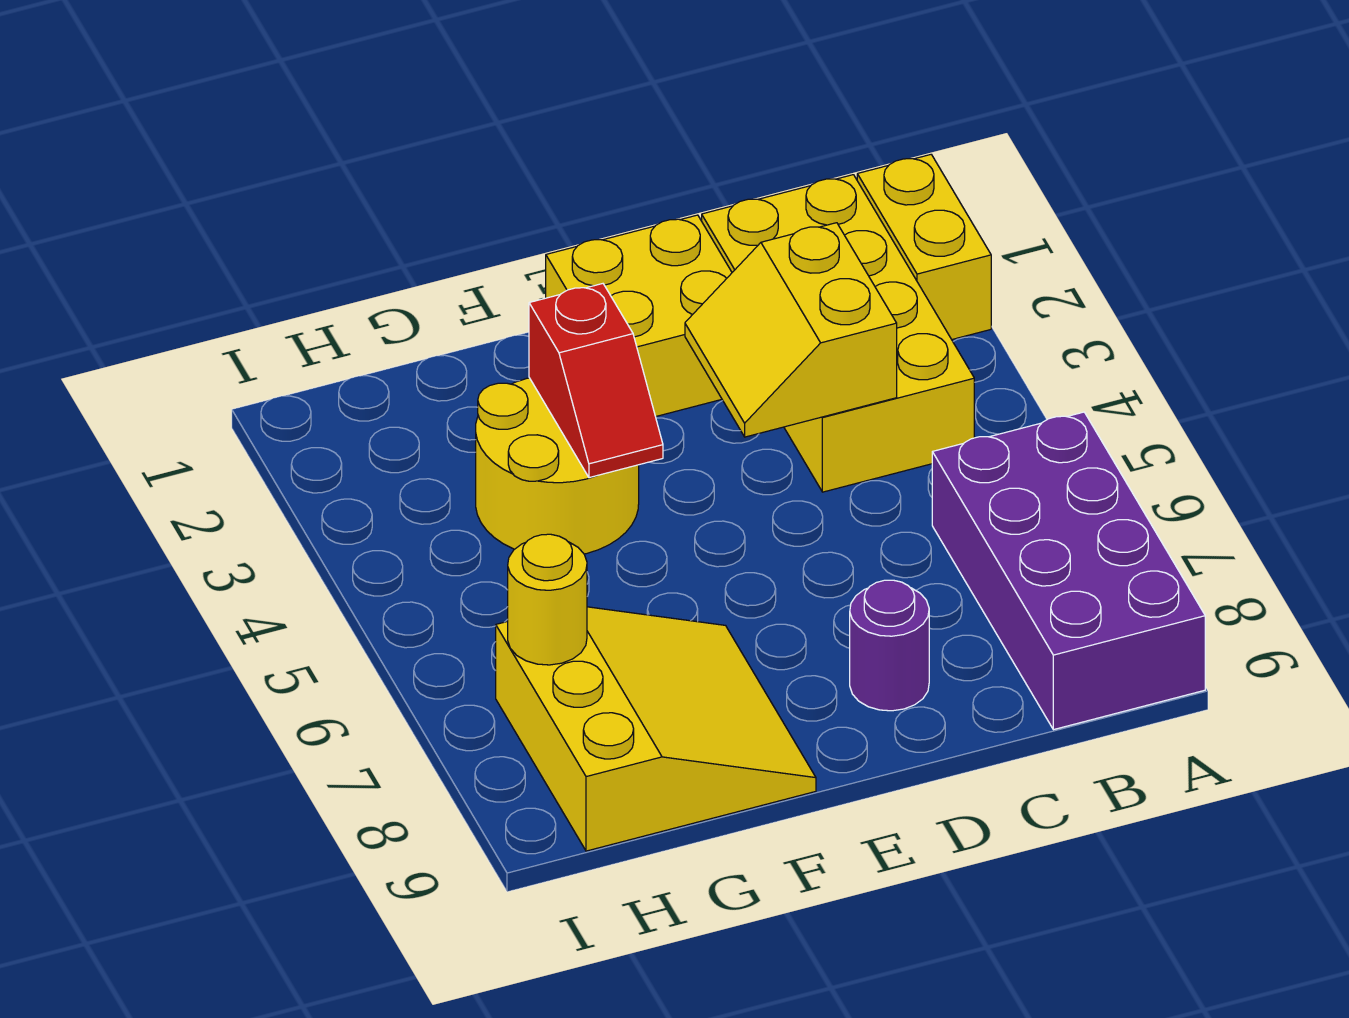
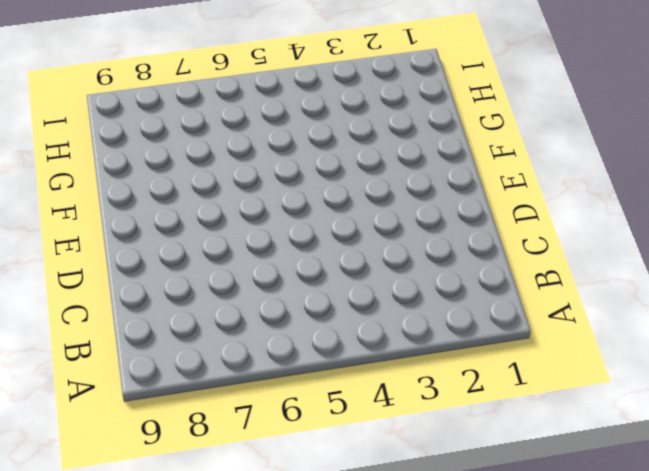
none -> yellow brick A1:A2 level 1
none -> purple brick A6:B9 level 1

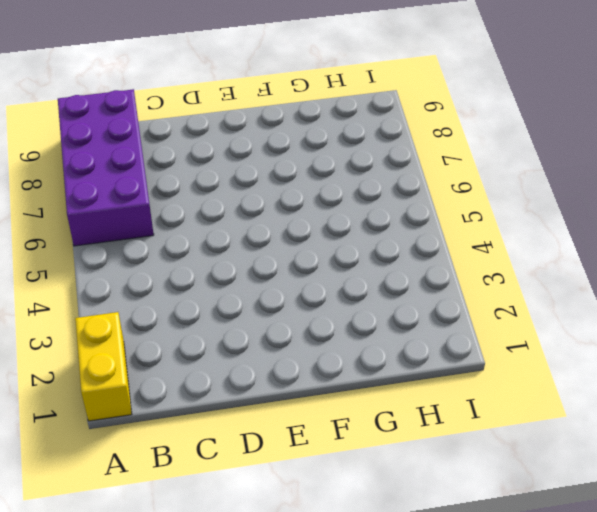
none -> yellow brick B1:C4 level 1
none -> yellow brick D1:E2 level 1

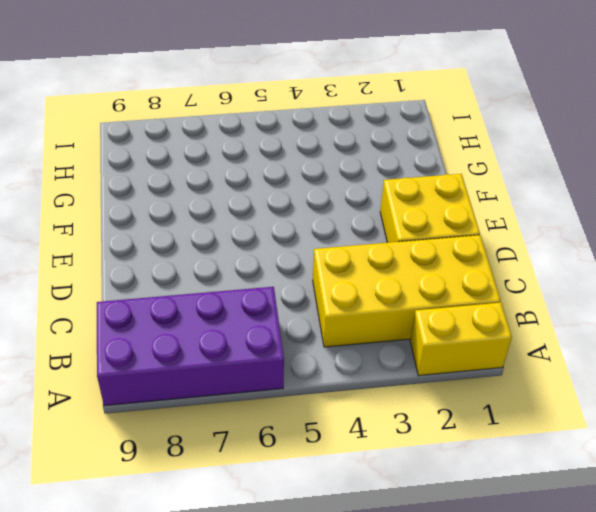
none -> purple round brick D8 level 1
none -> yellow round brick F3:G4 level 1

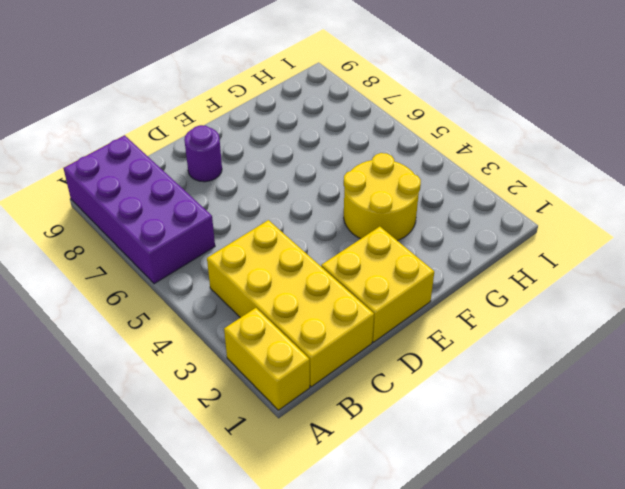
none -> yellow slope F7:H9 level 1 top H
none -> yellow slope C3:D4 level 2 top C

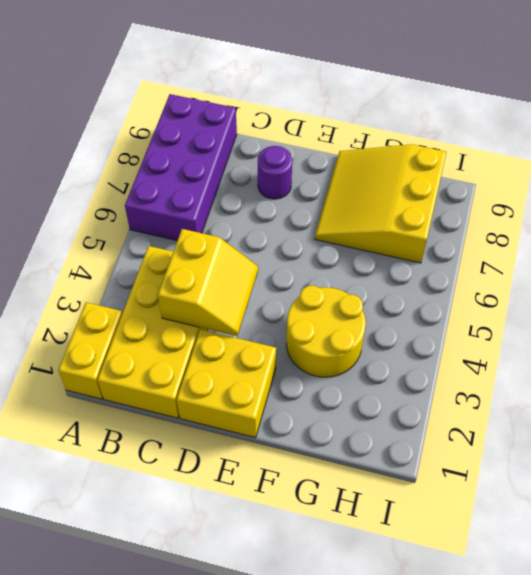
none -> red slope F3:F4 level 2 top 3
none -> yellow round brick H7 level 2

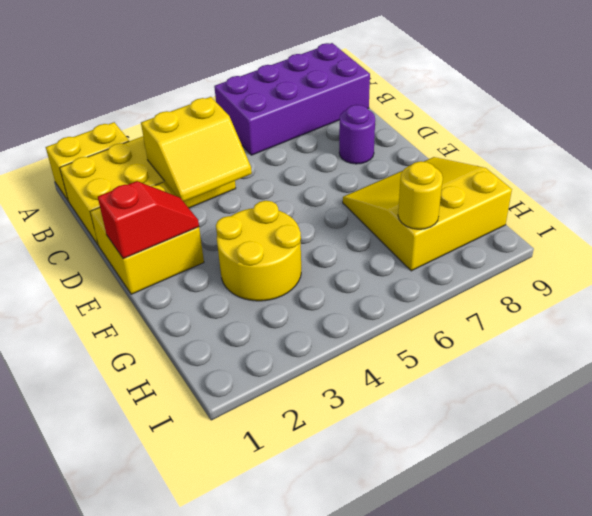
red slope E1:E2 level 2 top 1 -> red slope F3:F4 level 2 top 3

